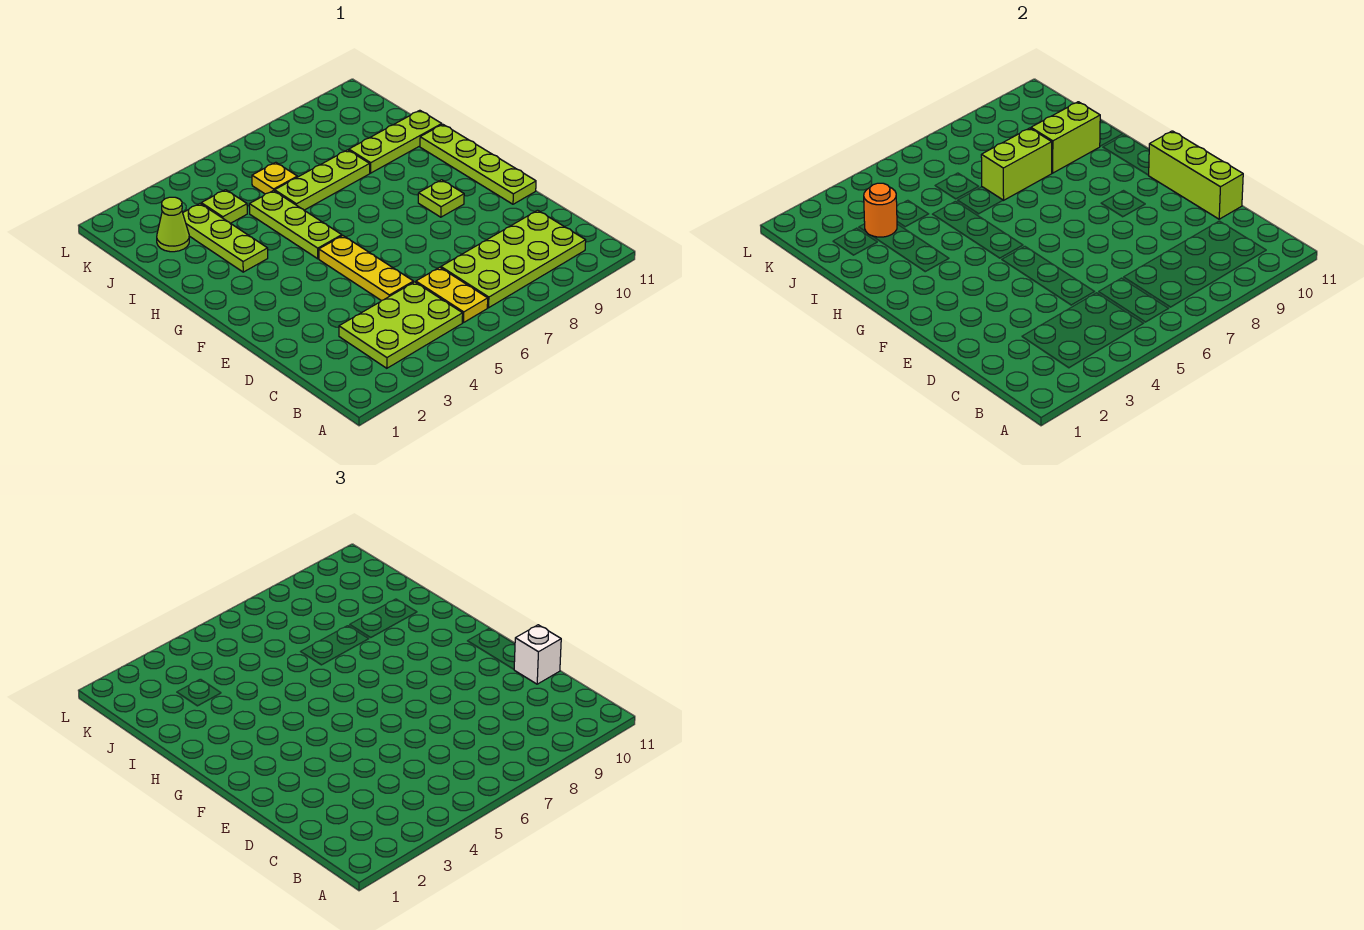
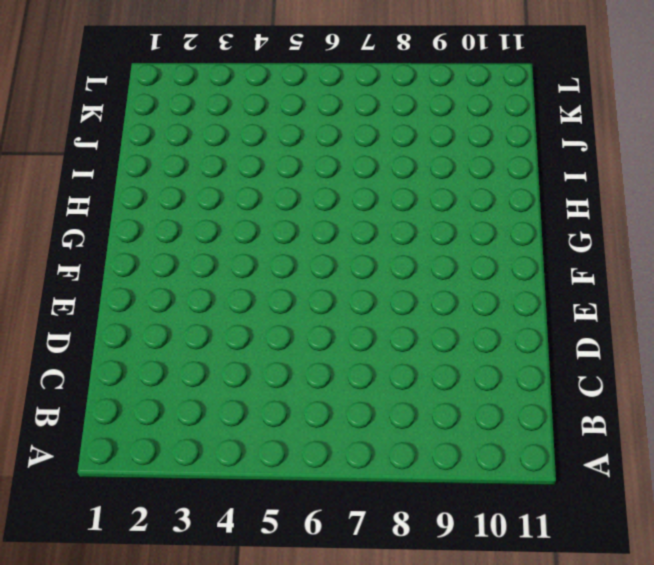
none -> lime plate B3:C5 level 1
none -> yellow plate B6:C6 level 1
none -> lime plate B7:C10 level 1

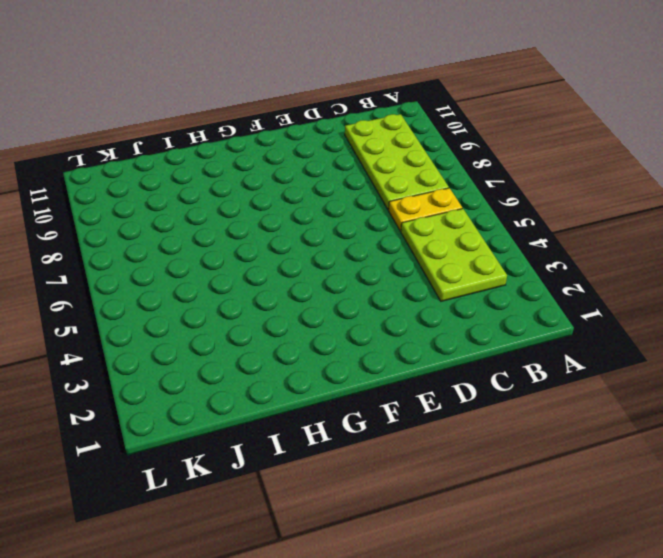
none -> yellow plate D5:F5 level 1
none -> lime plate E11:H11 level 1
none -> lime plate F9 level 1

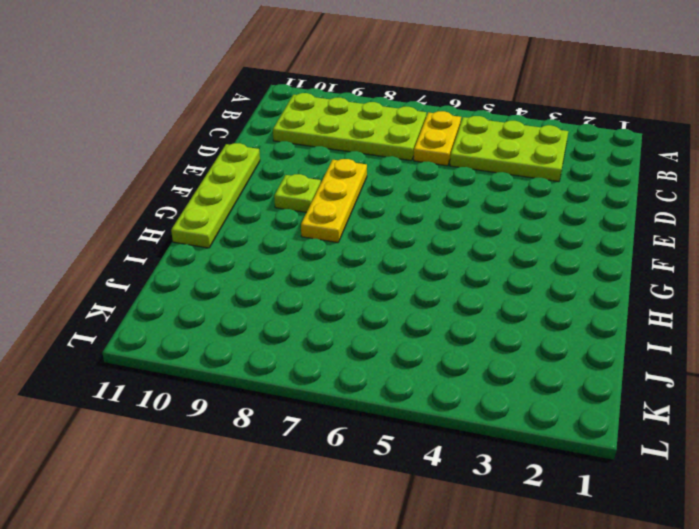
yellow plate E8:G8 level 1 -> yellow plate D5:F5 level 1
none -> lime plate G5:I5 level 1
none -> lime plate H3:J3 level 1
none -> lime plate I6:I8 level 1

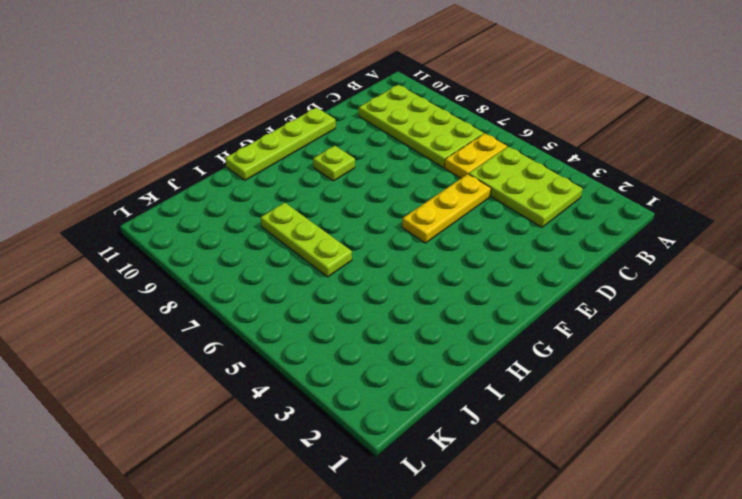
none -> lime plate G5:I5 level 1
none -> lime plate H3:J3 level 1
none -> lime plate I9:I11 level 1

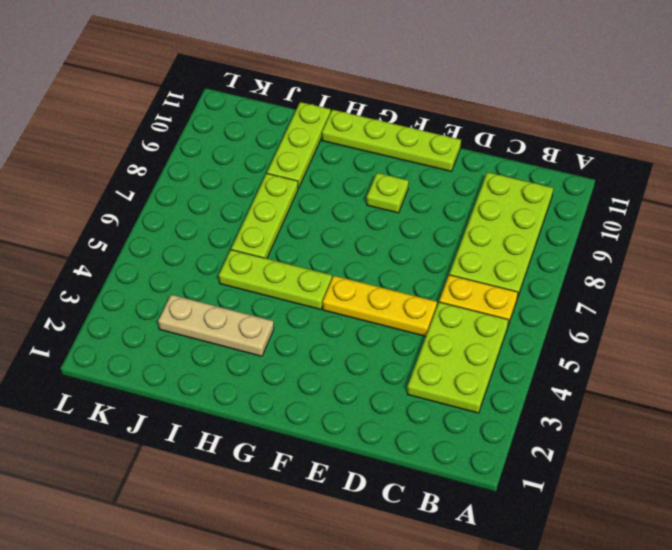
tan plate H3:J3 level 1 -> lime plate H3:J3 level 1
none -> lime cone J2 level 1
none -> lime plate J4 level 1
none -> yellow plate J6 level 1

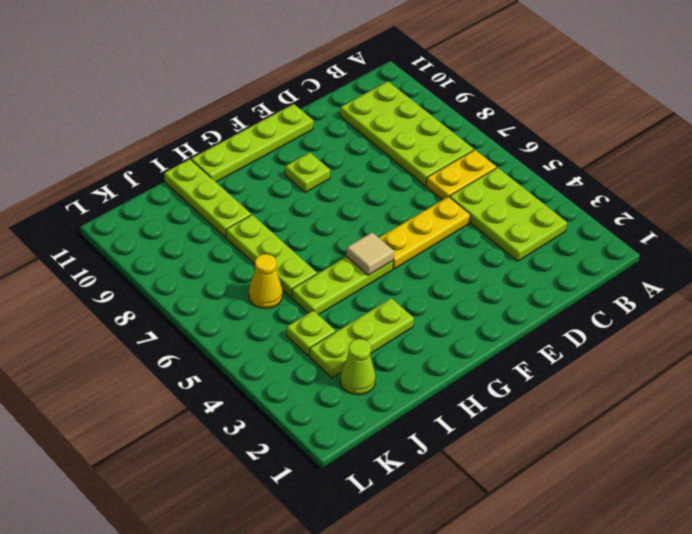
tan tile G5 level 2 -> none
yellow cone J6 level 1 -> yellow plate J6 level 1
none -> lime brick D11:F11 level 2
none -> lime brick I7:I8 level 2
none -> lime brick I9:I10 level 2

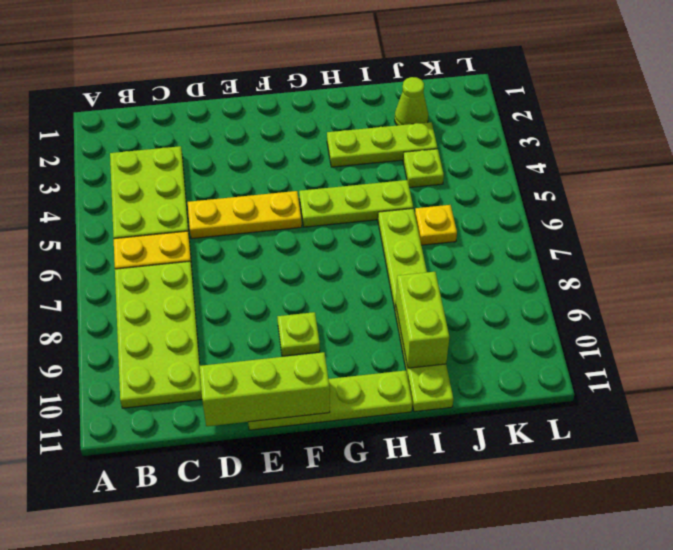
none -> lime brick I7:I8 level 2
none -> orange round brick J3 level 2
none -> white brick D11 level 3

